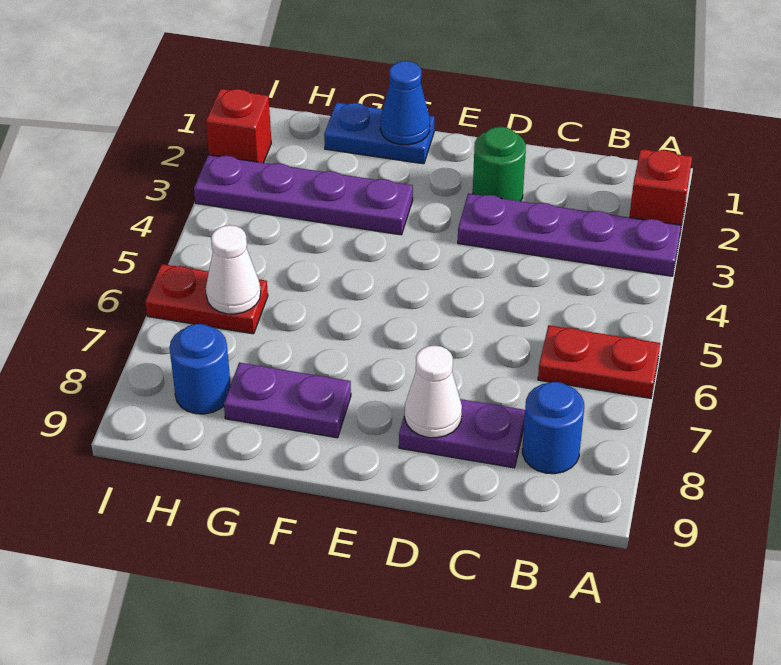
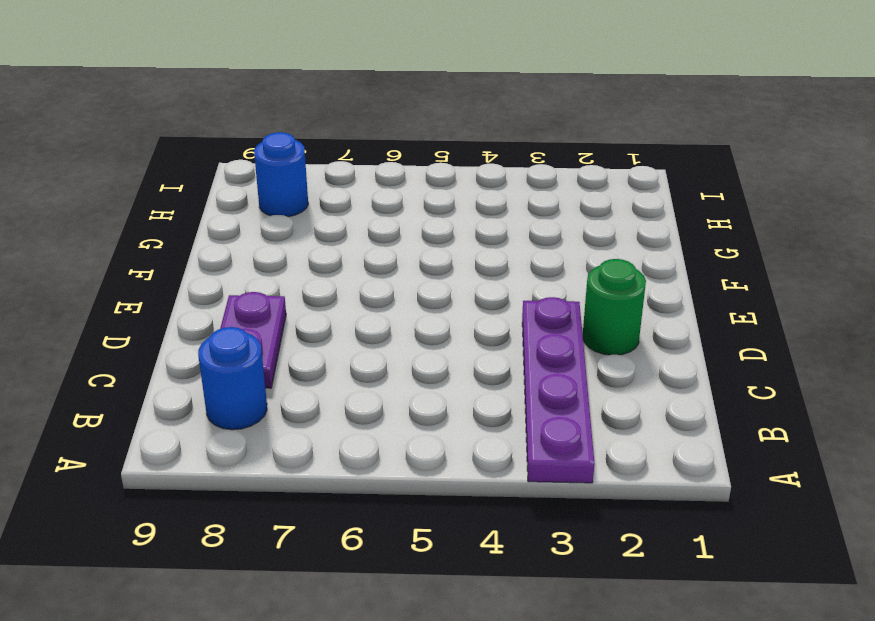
none -> red brick A2 level 1
none -> red plate A6:B6 level 1
none -> blue plate F1:G1 level 1

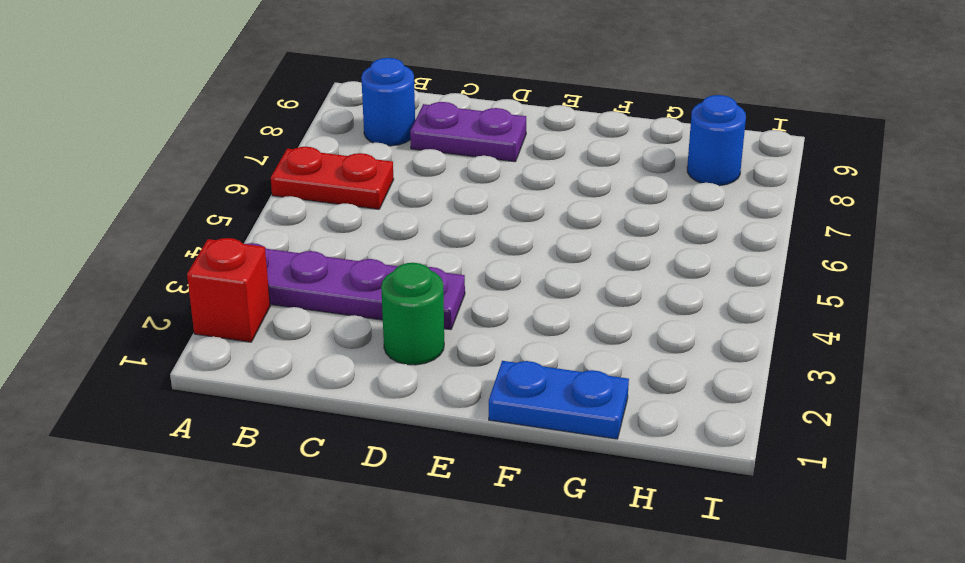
none -> purple plate F3:I3 level 1
none -> purple plate F8:G8 level 1
none -> red plate H6:I6 level 1

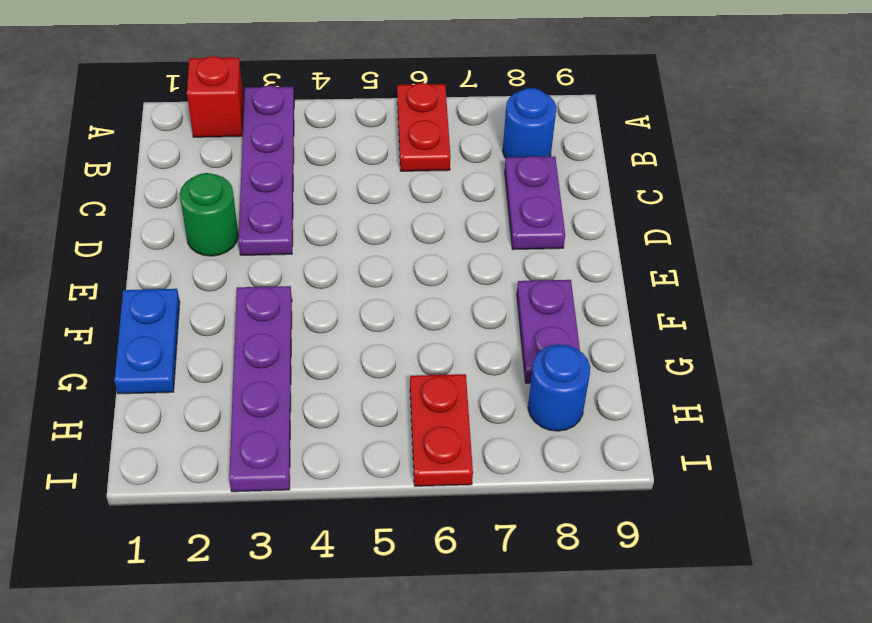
none -> red brick I2 level 1
none -> white cone D8 level 2
none -> blue cone F1 level 2

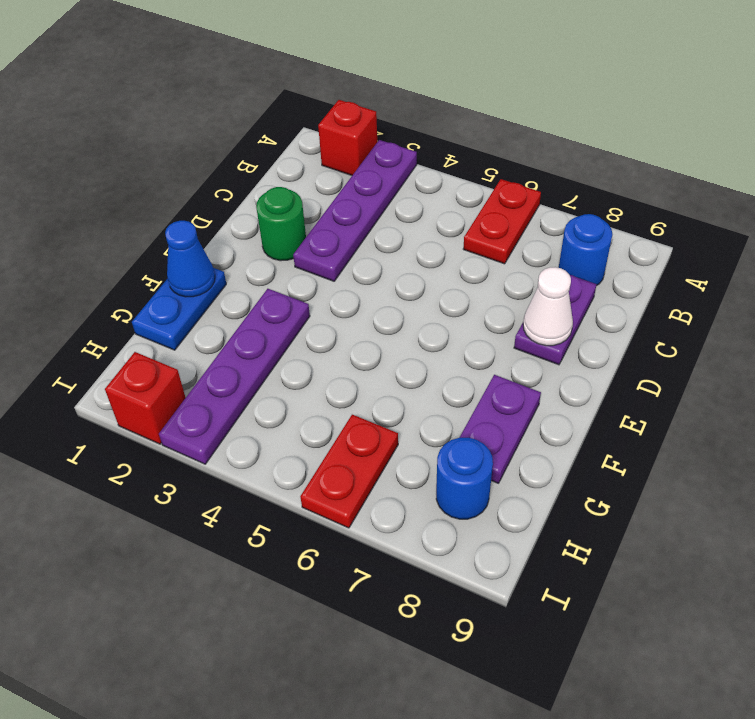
none -> white cone H6 level 2

